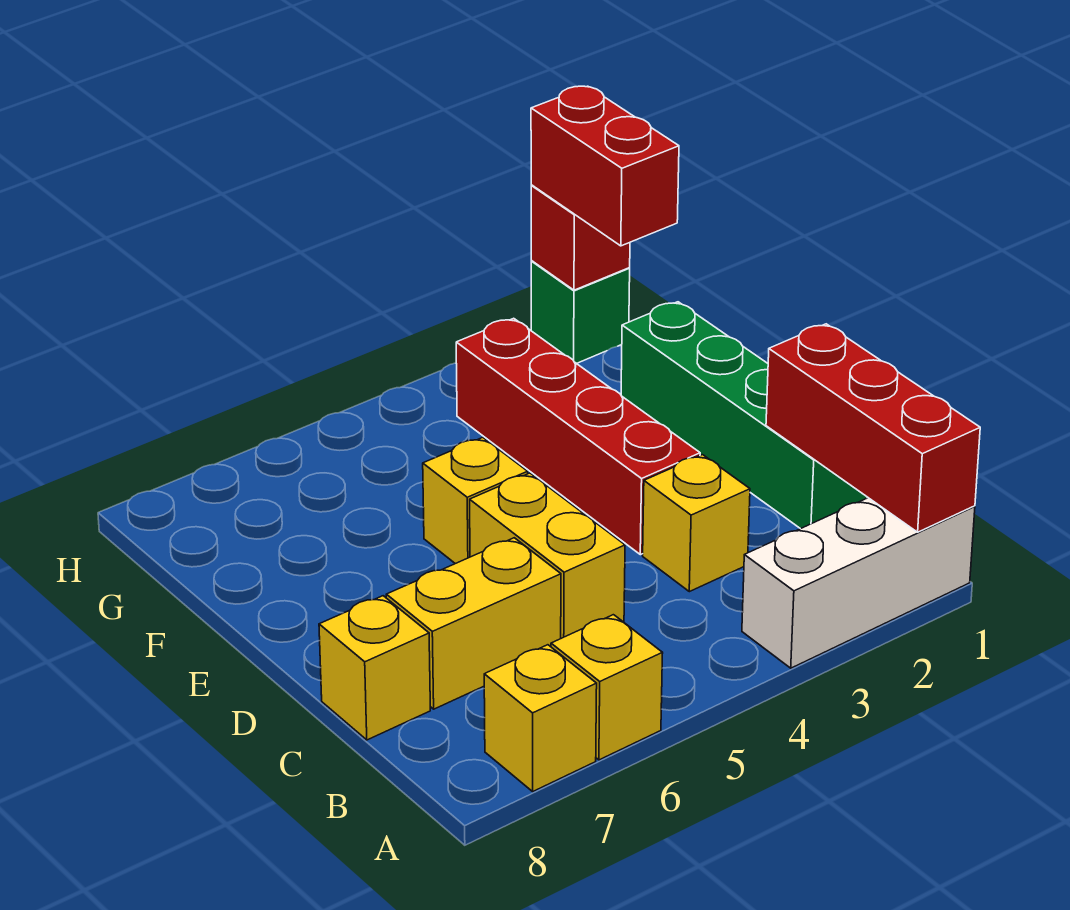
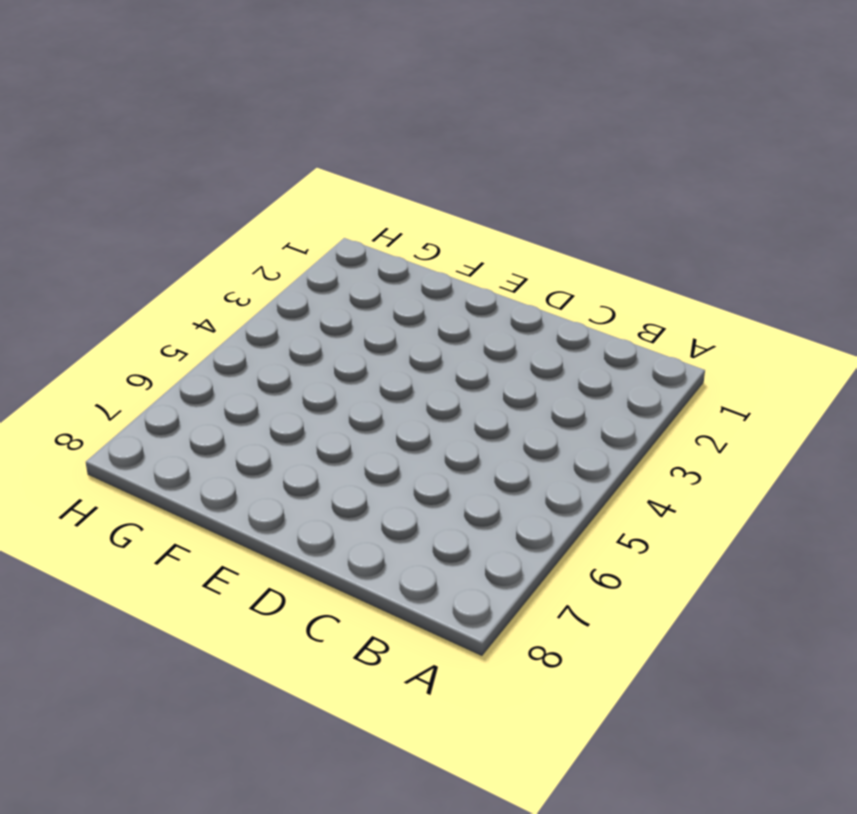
none -> white brick A1:A3 level 1
none -> yellow brick A6 level 1
none -> yellow brick A7 level 1

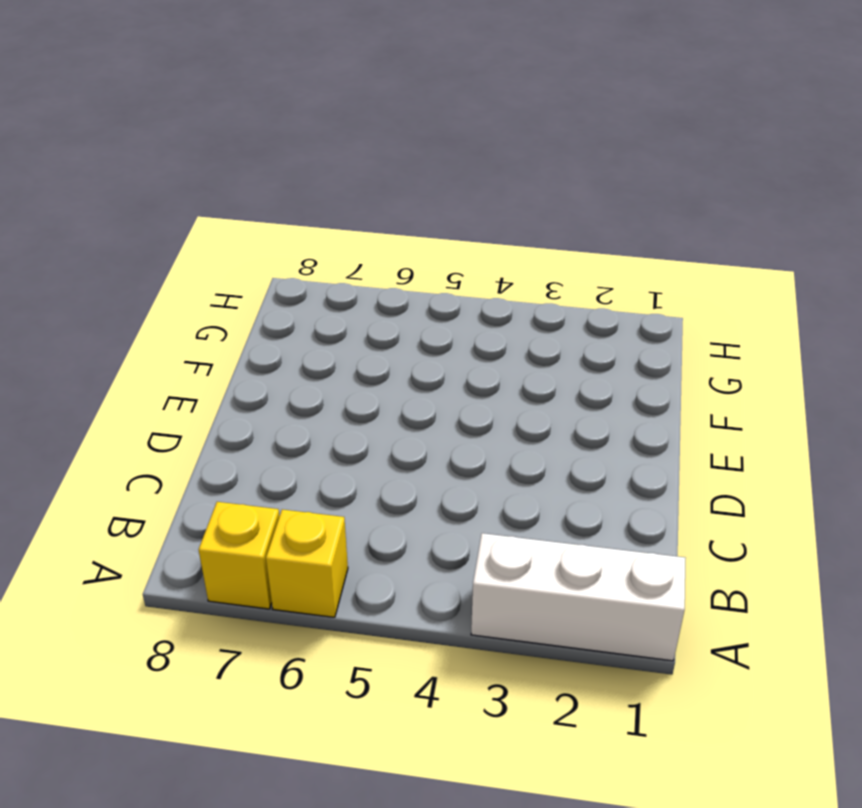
none -> green brick C1:F1 level 1
none -> yellow brick C3 level 1
none -> yellow brick C5:D5 level 1

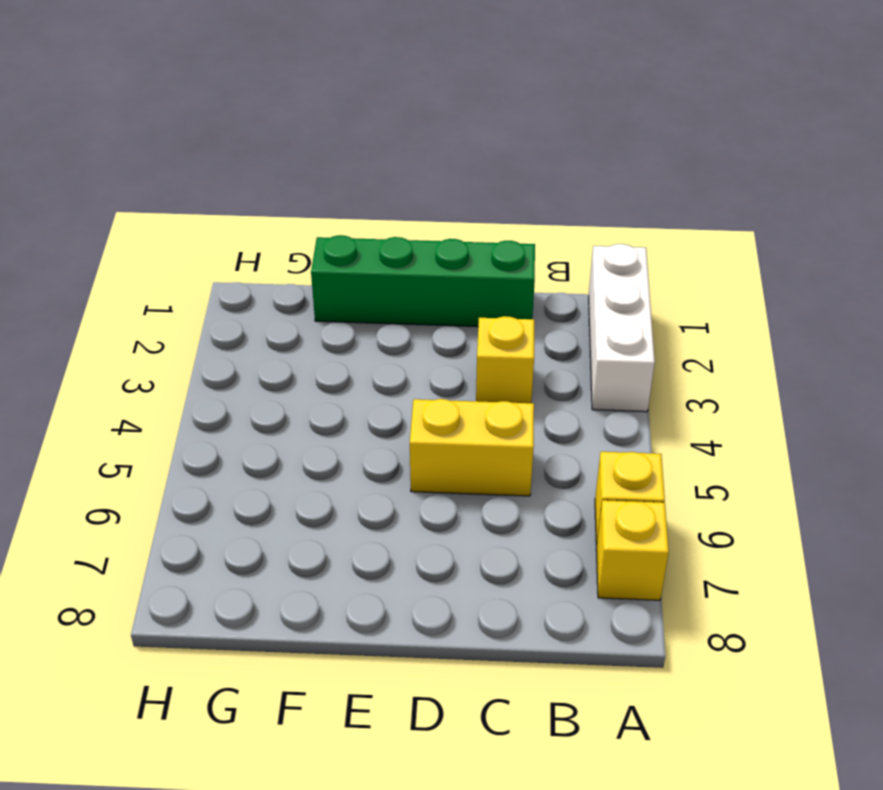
none -> yellow brick C6:C7 level 1
none -> yellow brick C8 level 1
none -> red brick D3:G3 level 1

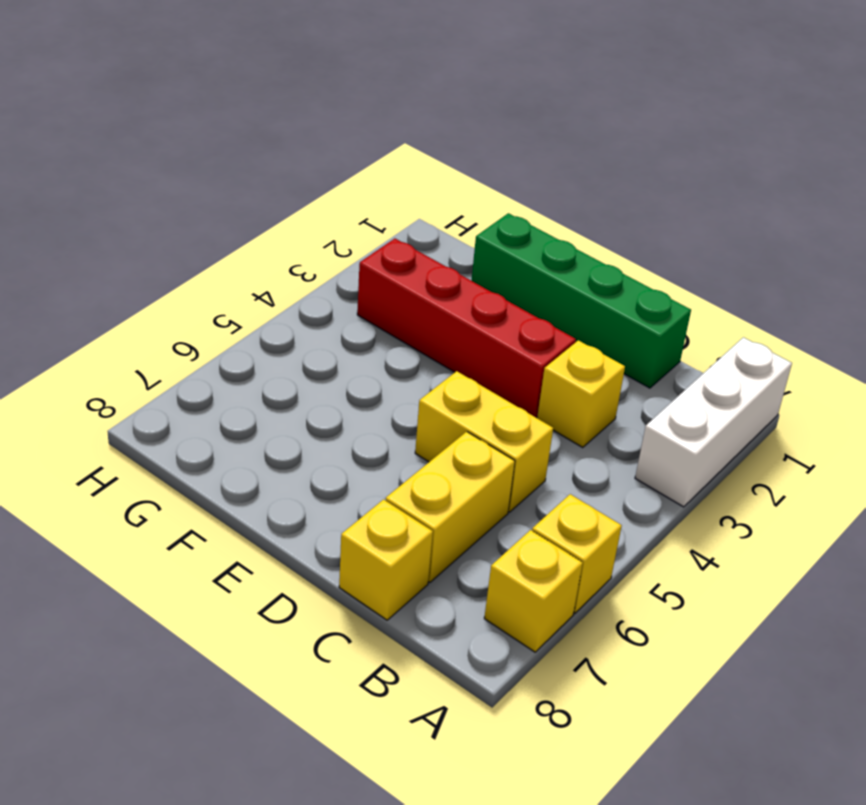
none -> yellow brick E5 level 1
none -> green brick H1 level 1
none -> red brick A1:C1 level 2

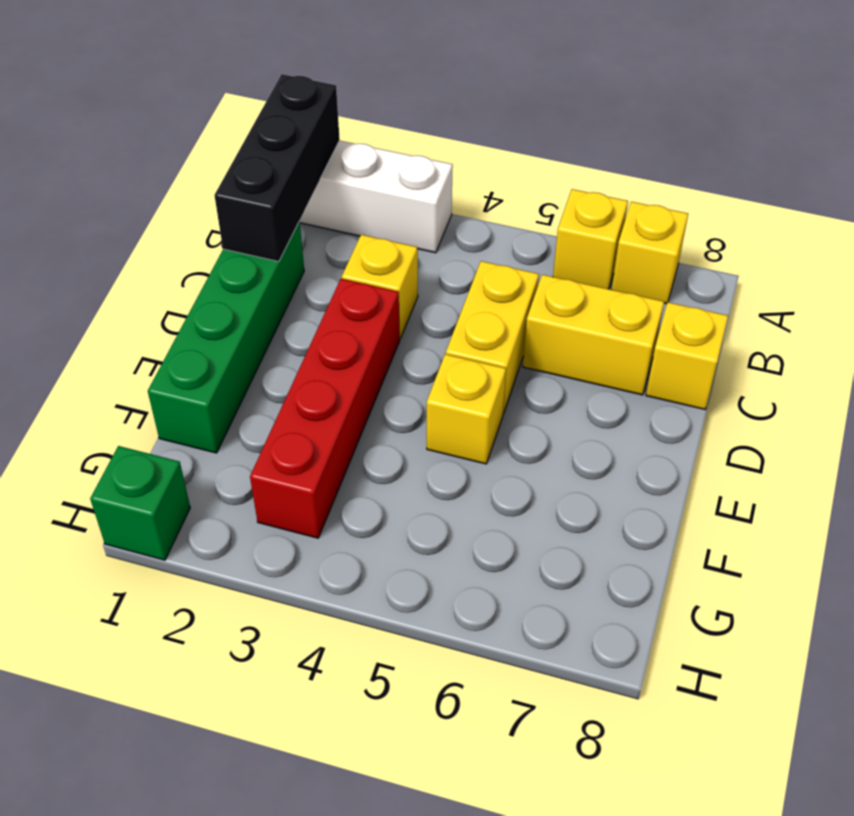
black brick A1:C1 level 2 -> red brick A1:C1 level 2
none -> red brick H1 level 2
none -> red brick G1:H1 level 3

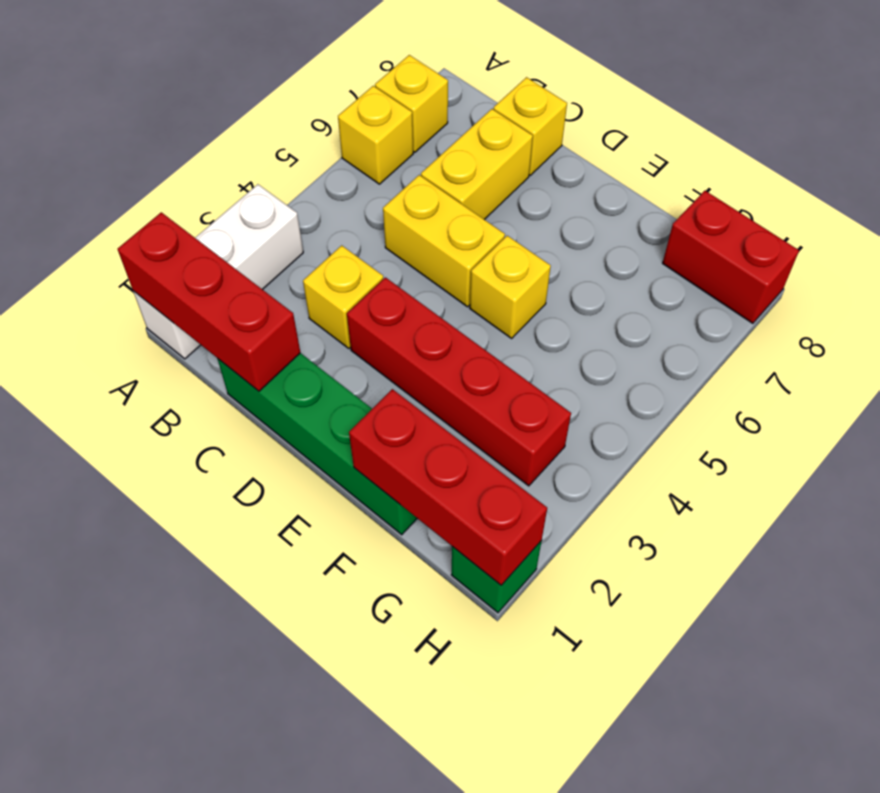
red brick F1:H1 level 2 -> red brick H1 level 2
red brick G8:H8 level 1 -> red brick G1:H1 level 3

